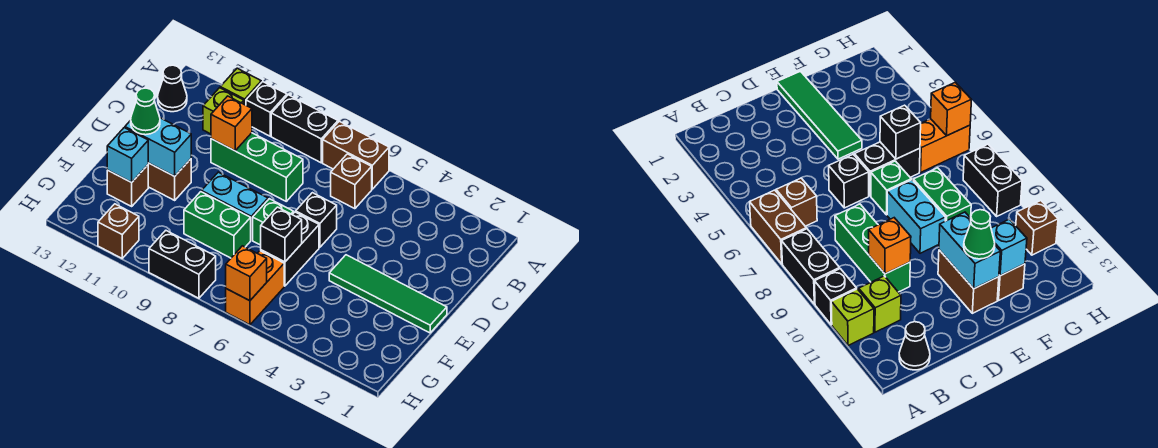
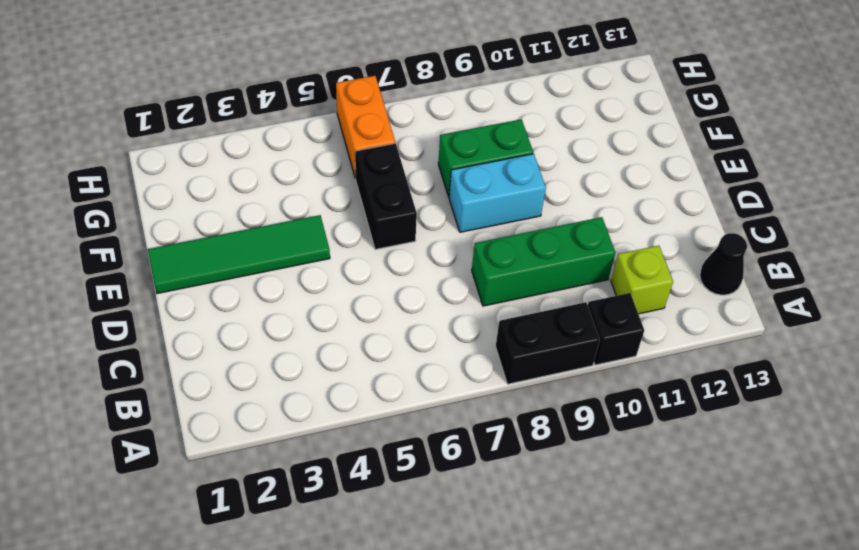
none -> brown brick A6:A7 level 1
none -> lime brick A11 level 1
none -> brown brick B6 level 1

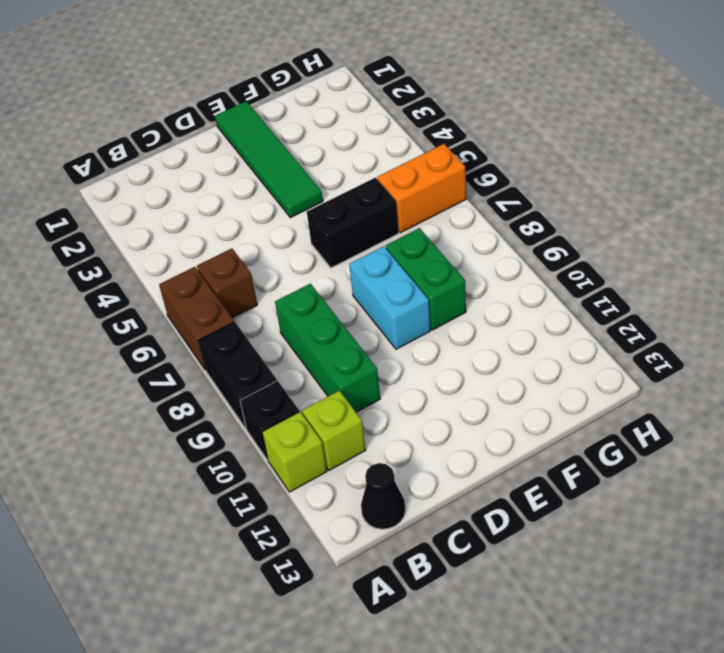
none -> black brick D6 level 1
none -> green brick E7 level 1
none -> brown brick E11:E12 level 1

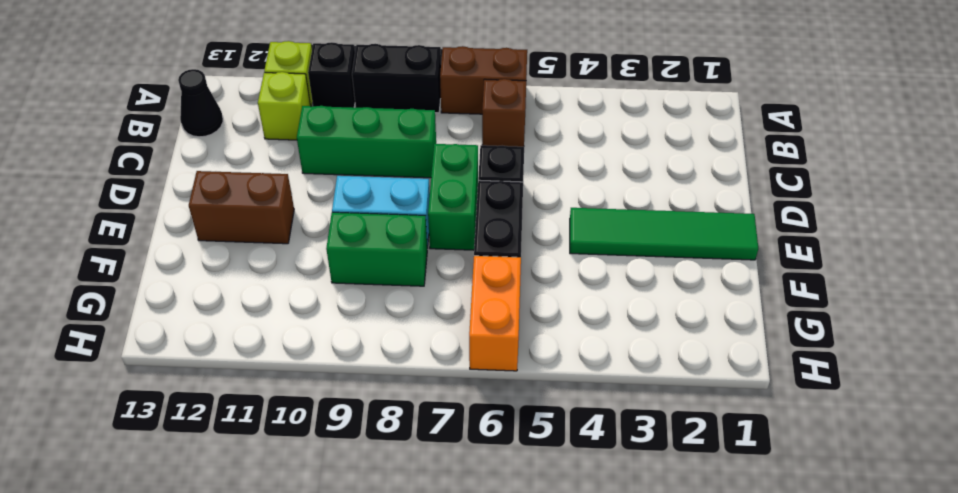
green brick D7:E7 level 1 -> green brick E7 level 1
none -> brown brick F12 level 1
none -> black brick H8:H9 level 1
none -> brown brick H11 level 1

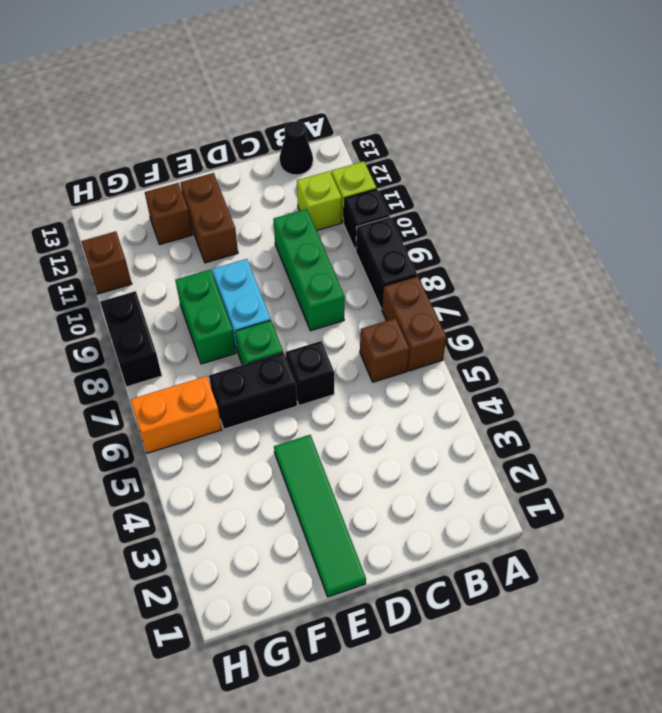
none -> orange brick C10 level 2
none -> cyan brick E11:E12 level 2
none -> black brick F6 level 2

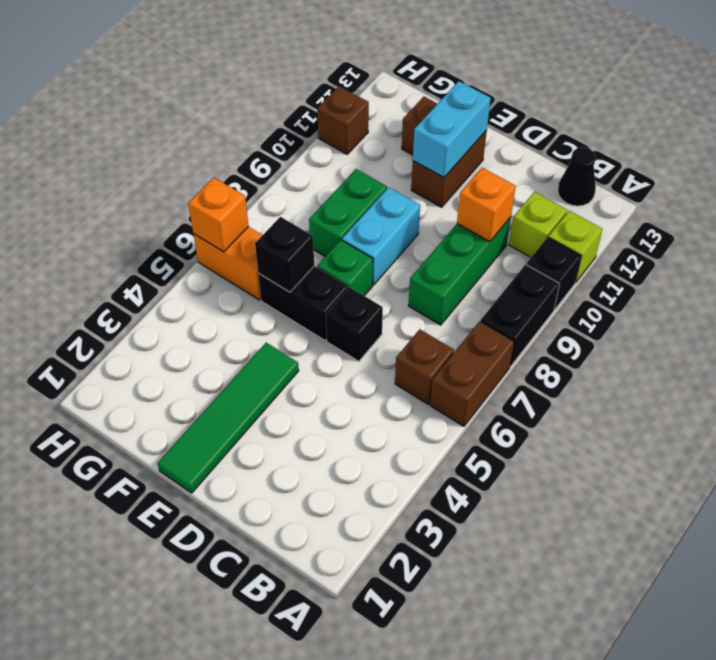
none -> black brick H8:H9 level 1
none -> cyan brick F12 level 2
none -> green cone E12 level 3

